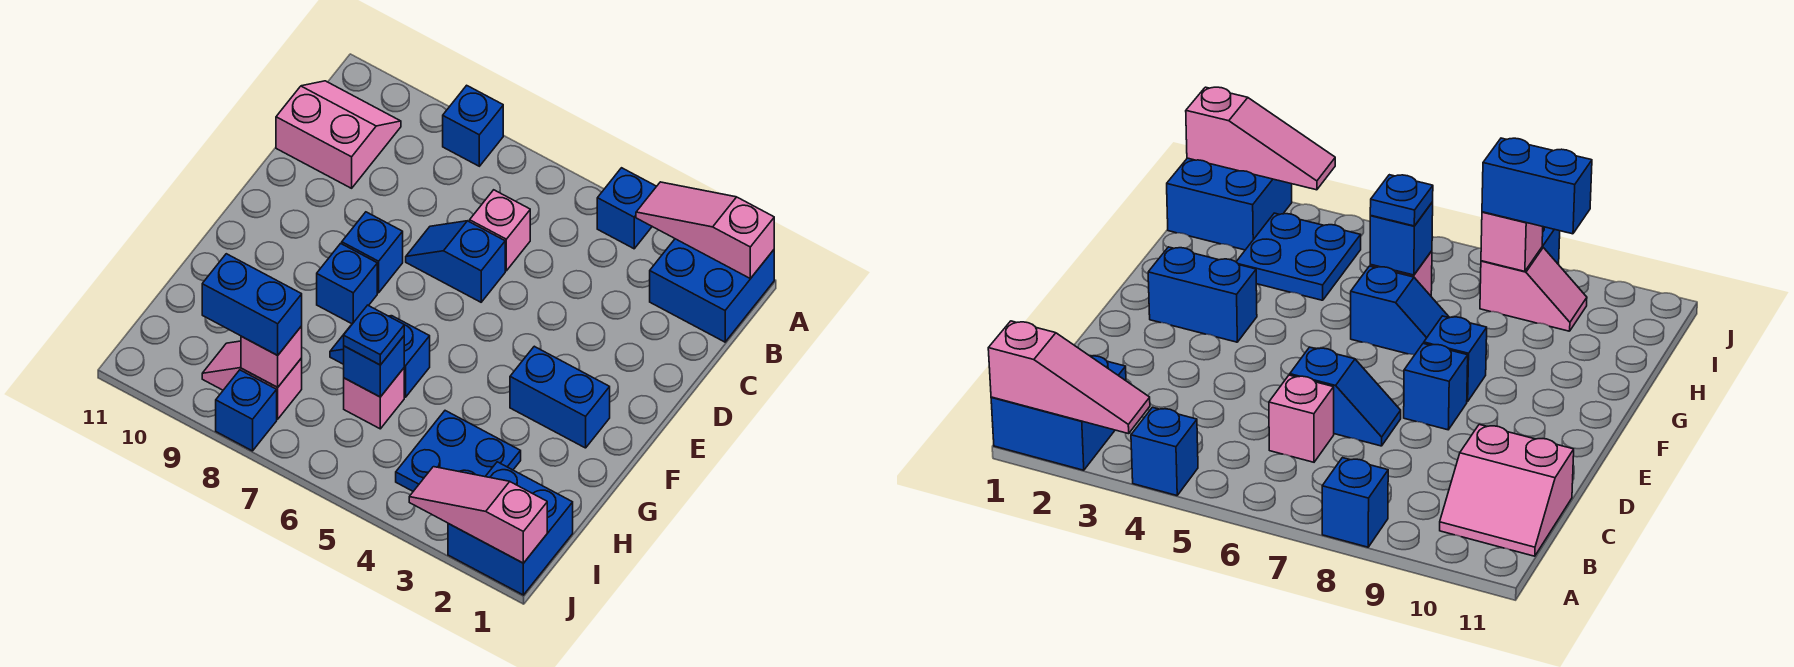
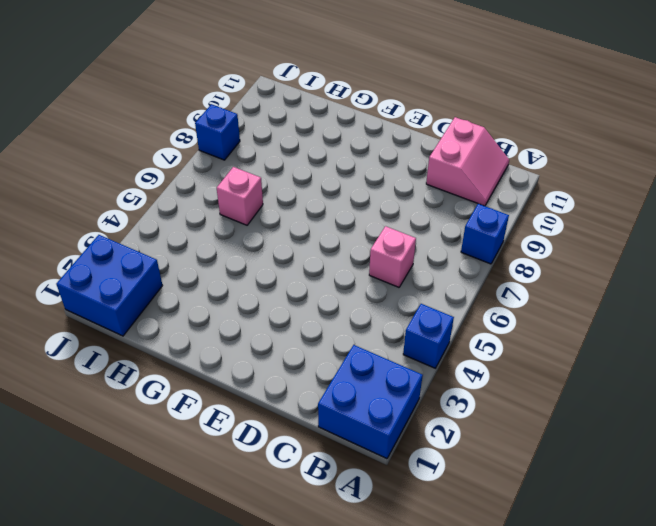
none -> blue slope D6:D7 level 1 top 6
none -> blue brick E8 level 1
none -> blue brick F2:F3 level 1

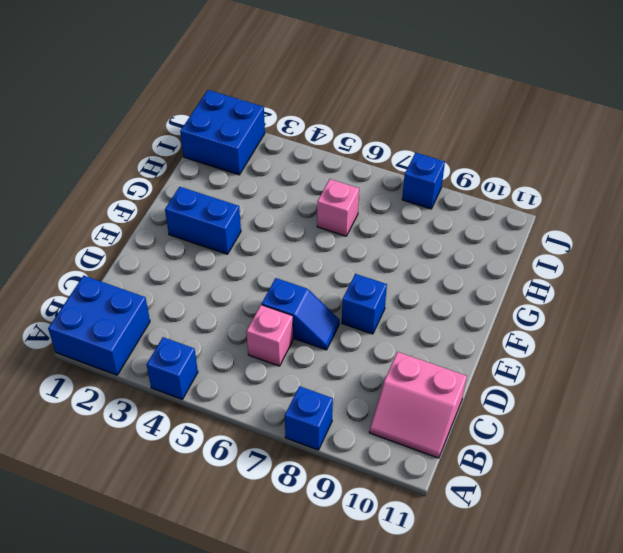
none -> blue brick F8 level 1
none -> blue slope G6:G7 level 1 top 6
none -> blue plate H3:I4 level 1

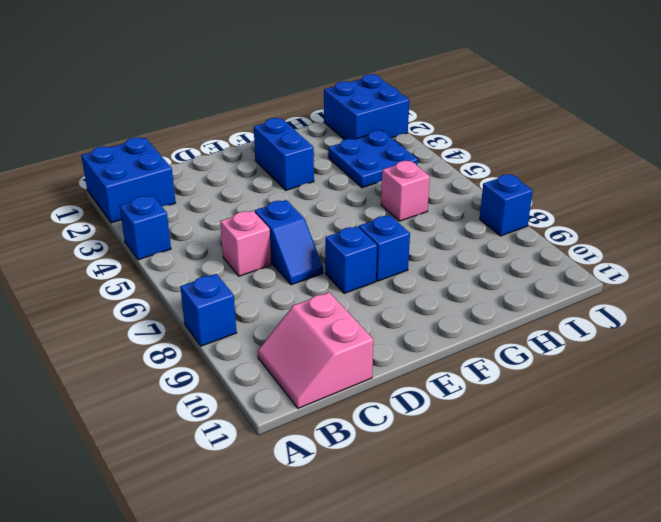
none -> blue slope G6:G7 level 1 top 6
none -> pink slope I8:I9 level 1 top 8
none -> pink slope A1:A3 level 2 top 1

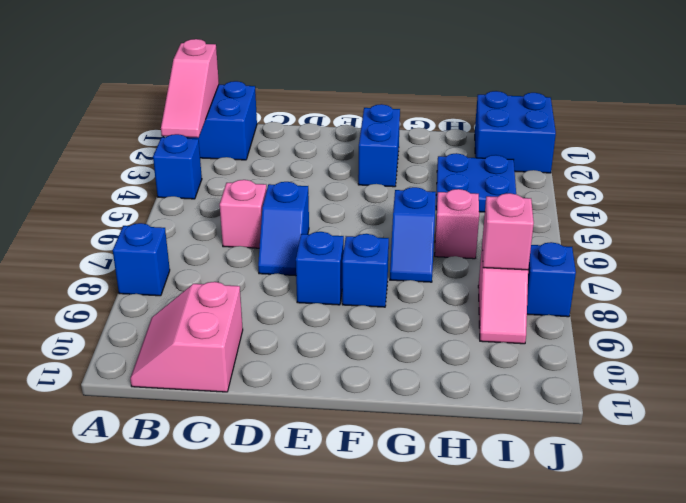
none -> blue brick H6 level 2
none -> pink slope J1:J3 level 2 top 1
none -> blue plate H6 level 3

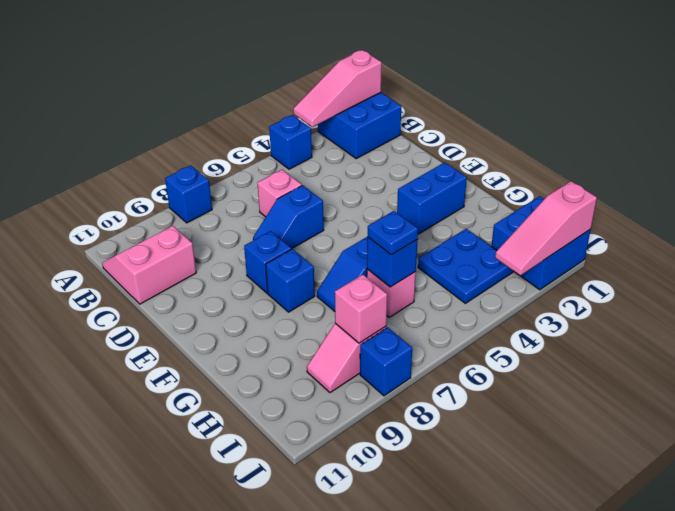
none -> blue brick I8:I9 level 3

